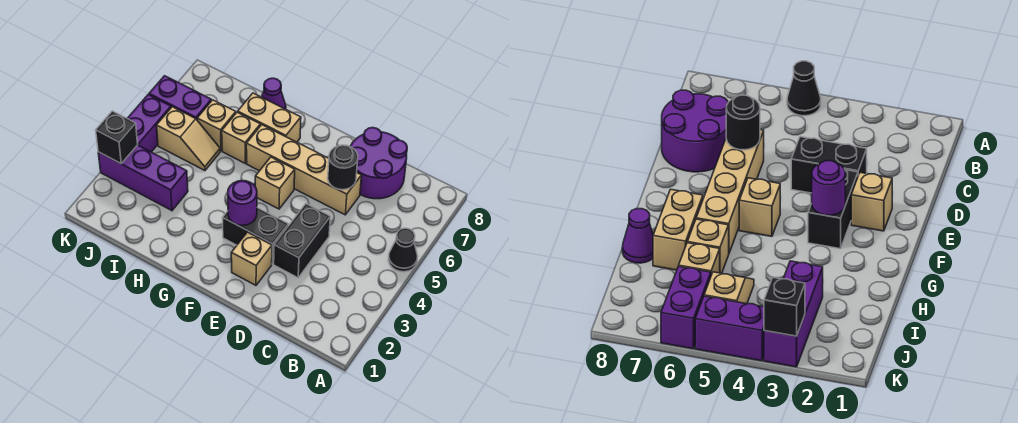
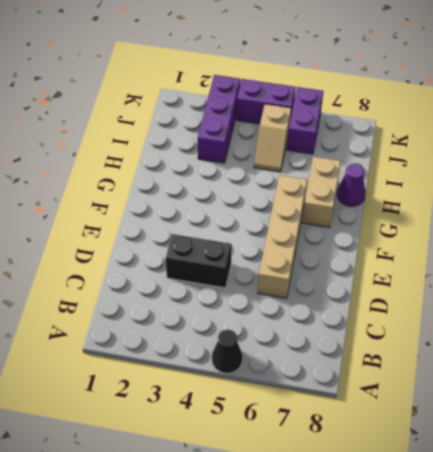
none -> purple round brick C7:D8 level 1
none -> tan brick E2 level 1
none -> black brick E3:F3 level 1

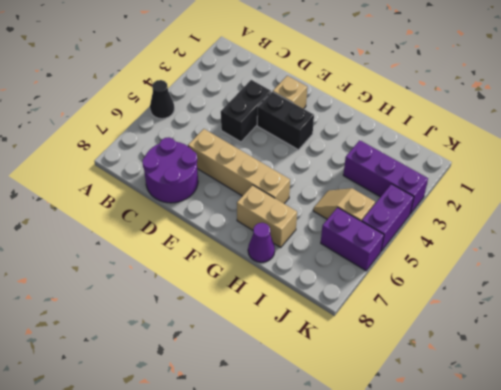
none -> tan brick F5 level 1
none -> tan brick H6 level 1
none -> tan brick I6 level 1

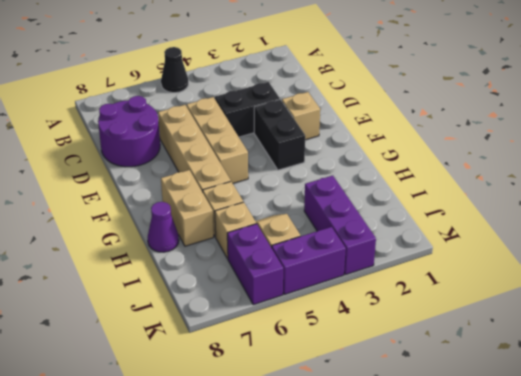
tan brick D5:F5 level 1 -> tan brick F5 level 1
none -> black round brick D6 level 2
none -> purple round brick F3 level 2
none -> black brick K3 level 2

